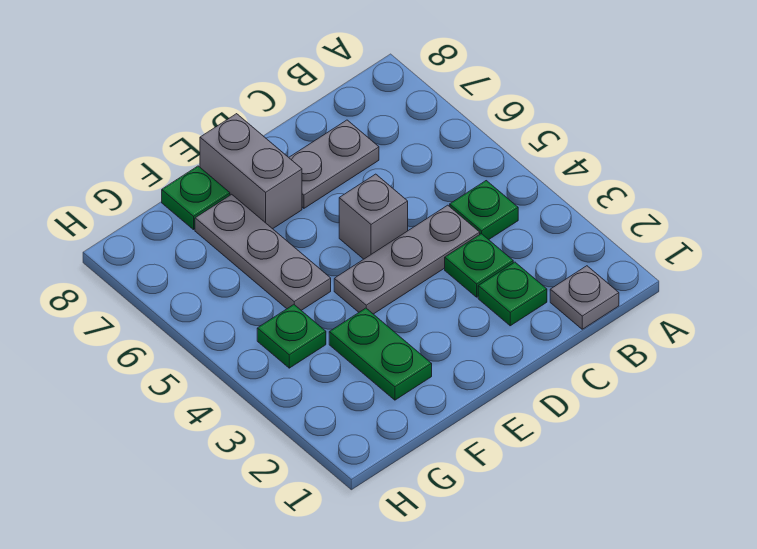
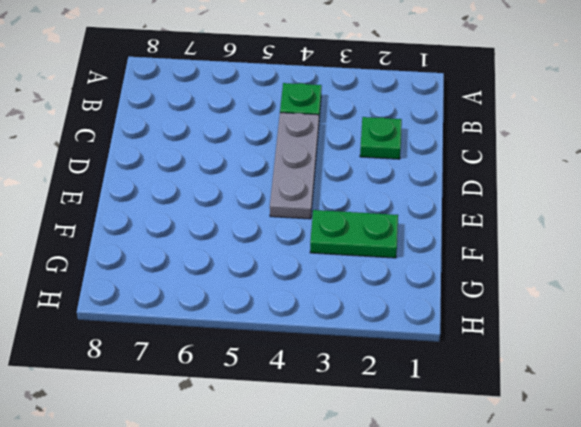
none -> grey plate B1 level 1
none -> green plate C3 level 1
none -> grey plate C7:D7 level 1

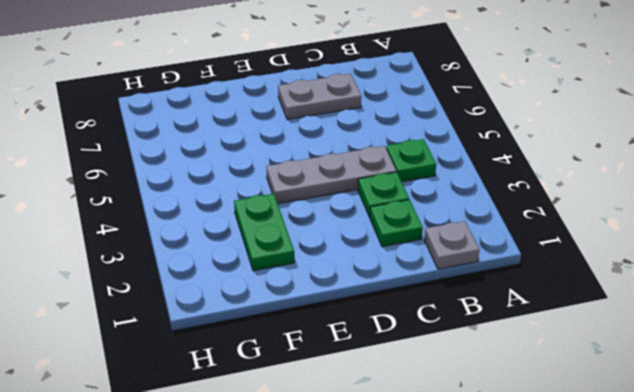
none -> grey brick D5 level 1
none -> grey brick E7:E8 level 1
none -> grey plate F5:F7 level 1

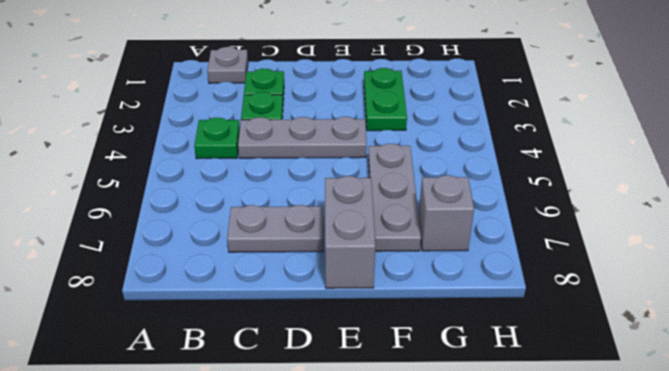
grey brick G7 level 1 -> grey brick D5 level 1
none -> green plate F8 level 1
none -> green plate G4 level 1

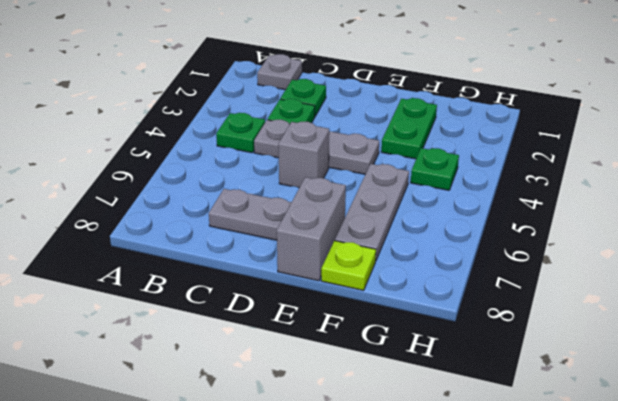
lime plate F8 level 1 -> green plate F8 level 1

